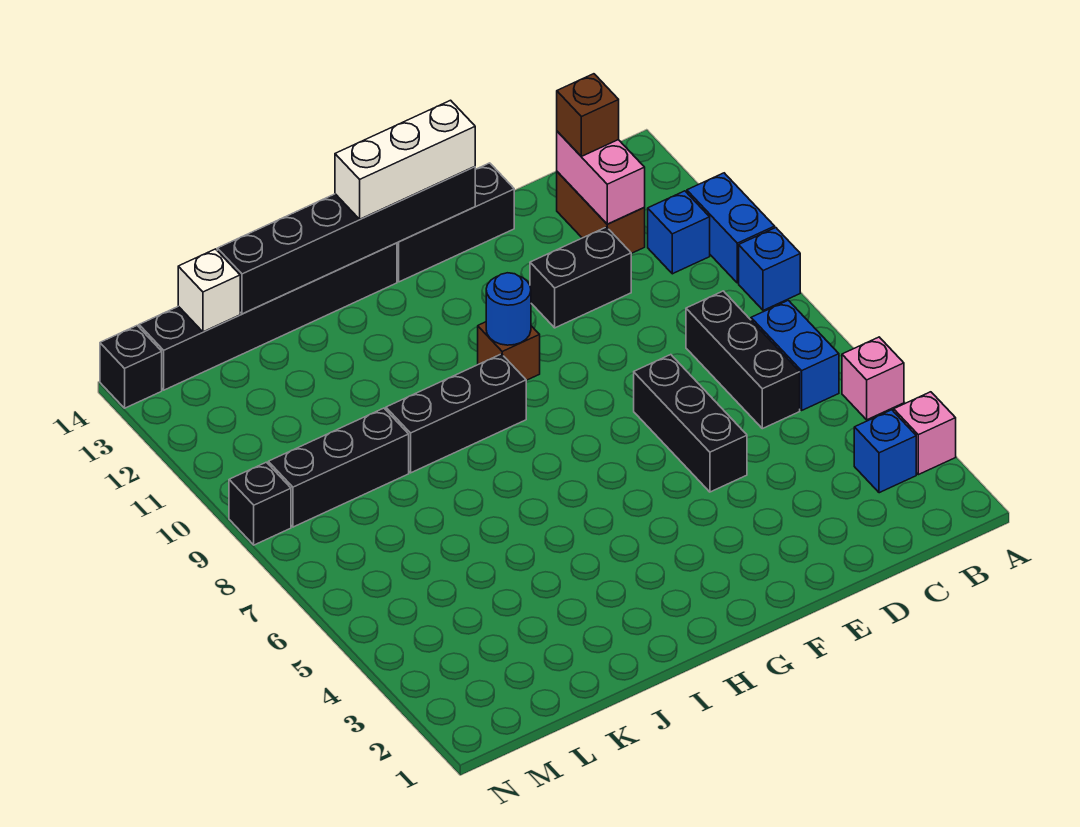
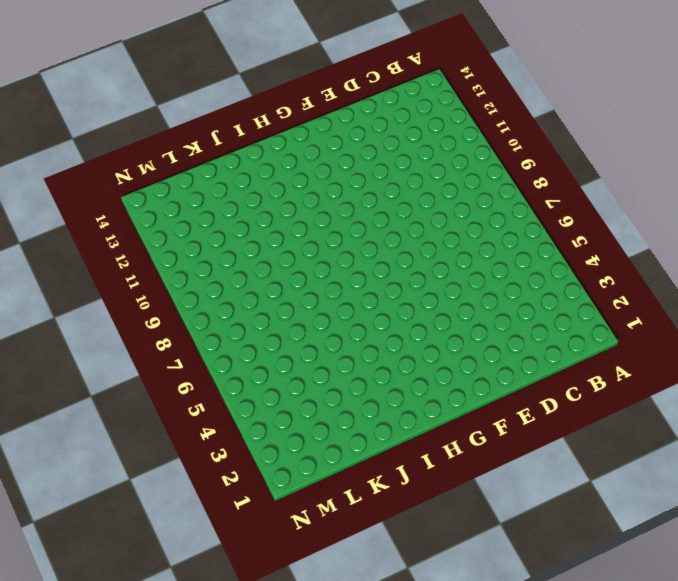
none -> pink brick A3 level 1
none -> pink brick A5 level 1
none -> blue brick A9 level 1

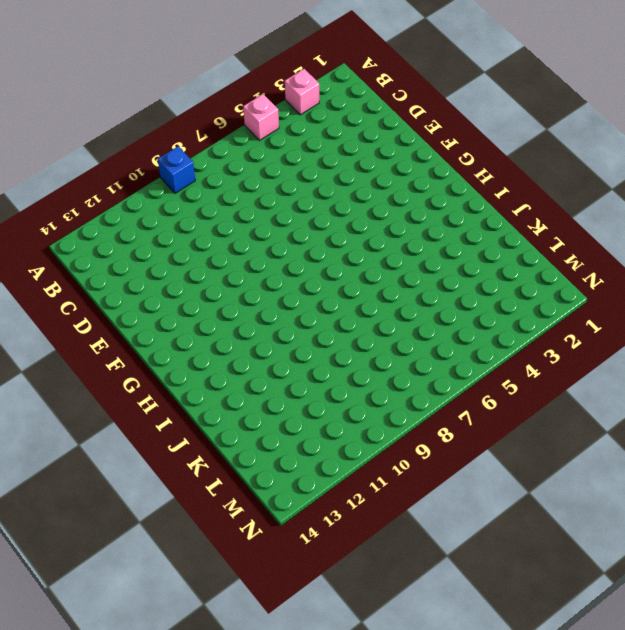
none -> blue brick A10:A11 level 1
none -> blue brick B3 level 1
none -> blue brick B6:B7 level 1

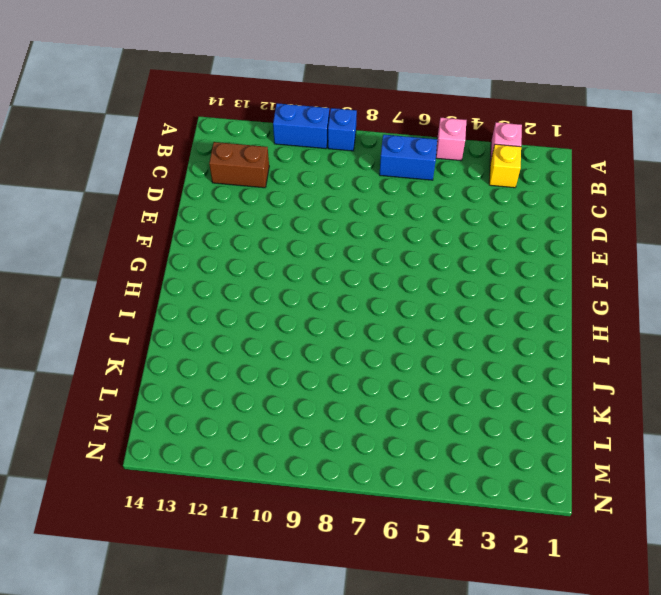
yellow brick B3 level 1 -> blue brick B3 level 1
none -> blue brick B11 level 1
none -> black brick C6:C8 level 1
none -> black brick D11:E11 level 1

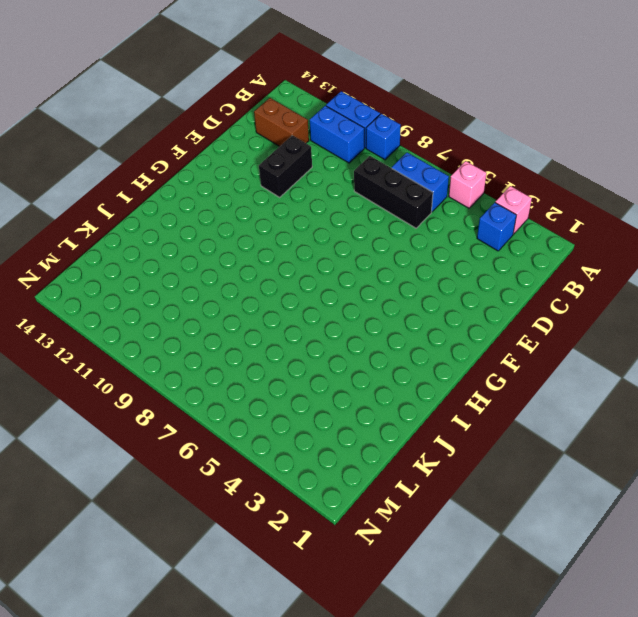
blue brick B10:B11 level 1 -> blue brick B11 level 1
none -> black brick E5:E7 level 1
none -> black brick E14:G14 level 1
none -> brown brick G10 level 1

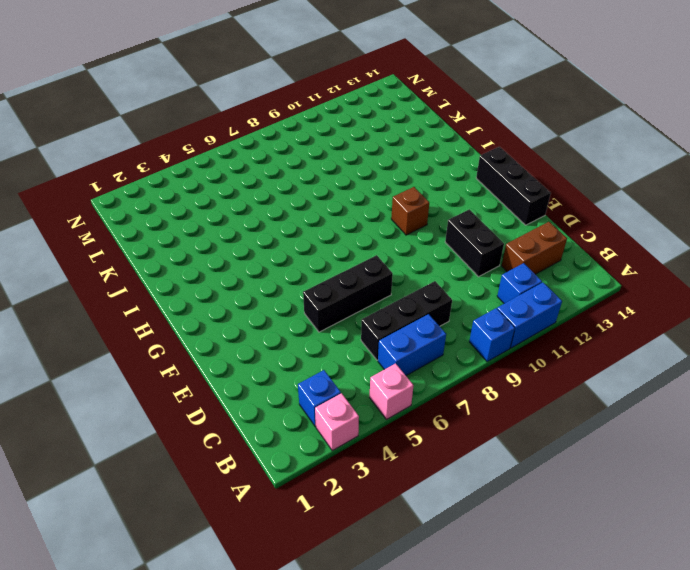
none -> black brick H9:J9 level 1
none -> black brick H14:M14 level 1
none -> black brick K9:M9 level 1

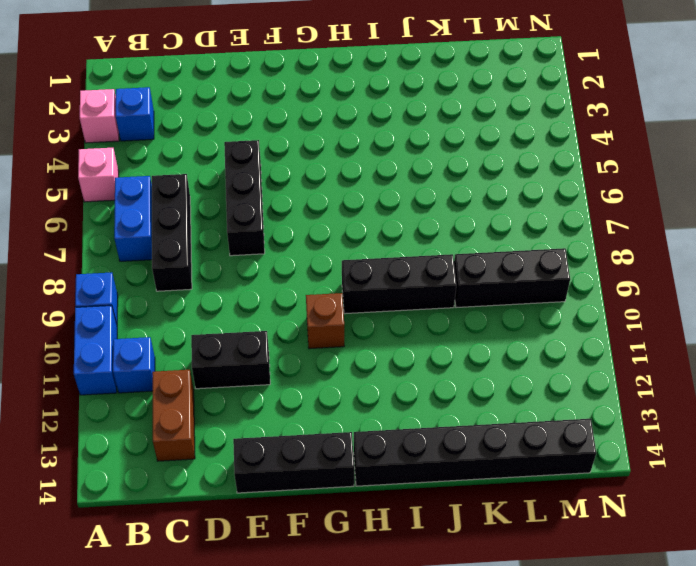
none -> black brick N9 level 1
none -> black brick N14 level 1
none -> pink brick C12:C13 level 2

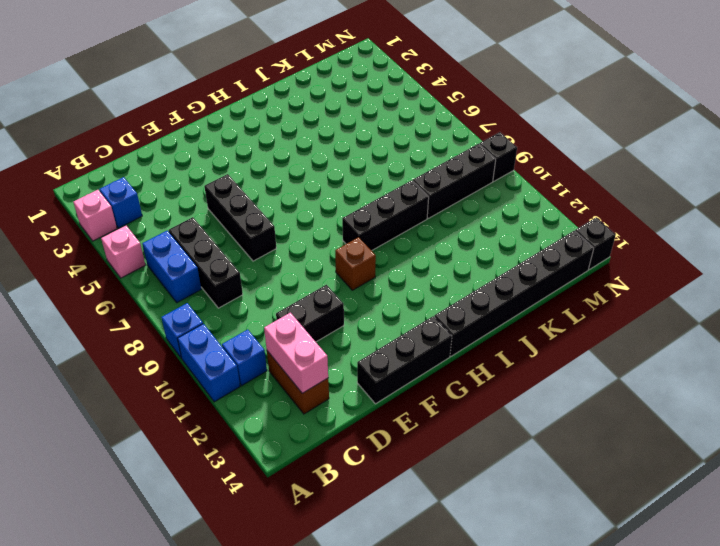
none -> black brick F14:K14 level 2
none -> blue round brick G10 level 2
none -> white brick L14 level 2

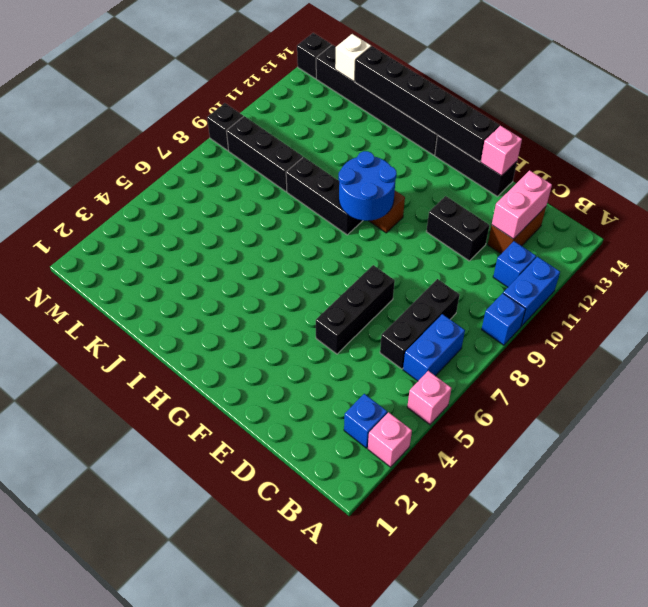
pink brick E14 level 2 -> none
blue round brick G9:H10 level 2 -> blue round brick G10 level 2
none -> brown brick C13 level 3
none -> white brick F14:H14 level 3

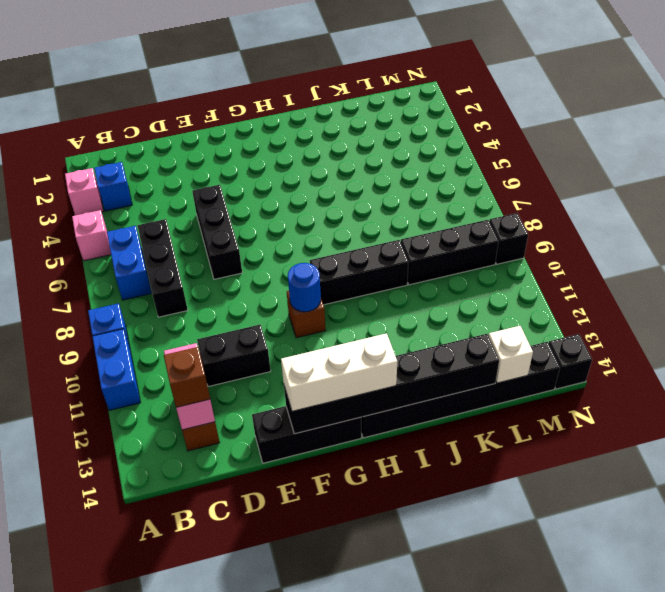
none -> blue brick B11 level 1

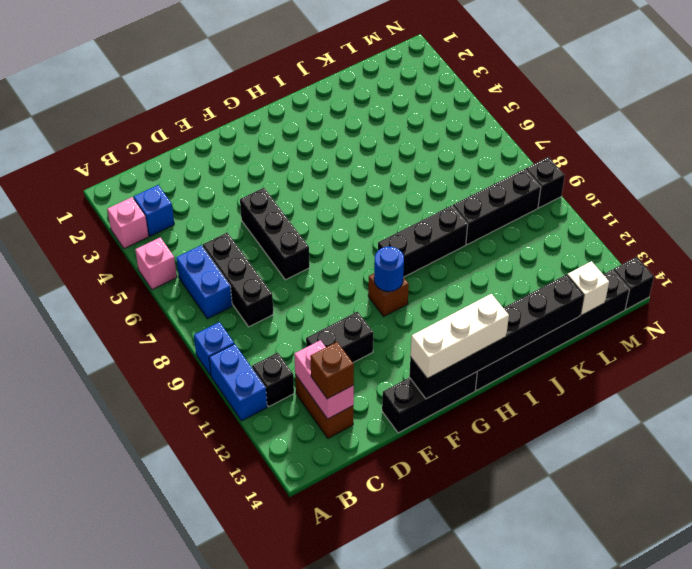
black brick B11 level 1 -> blue brick B11 level 1

